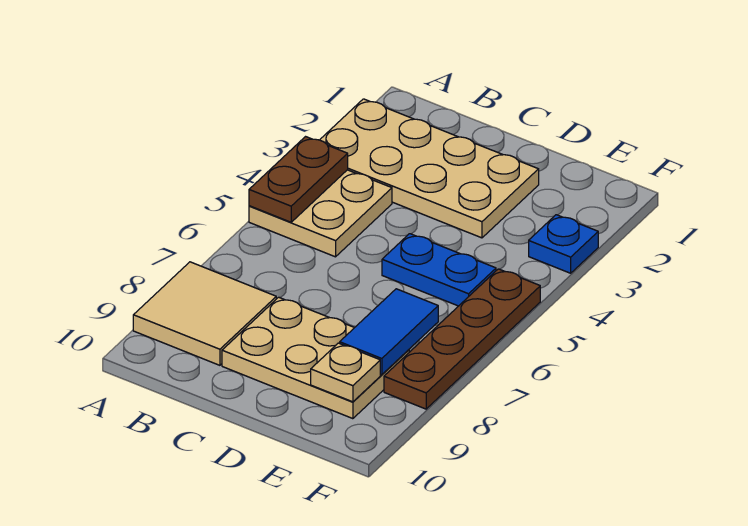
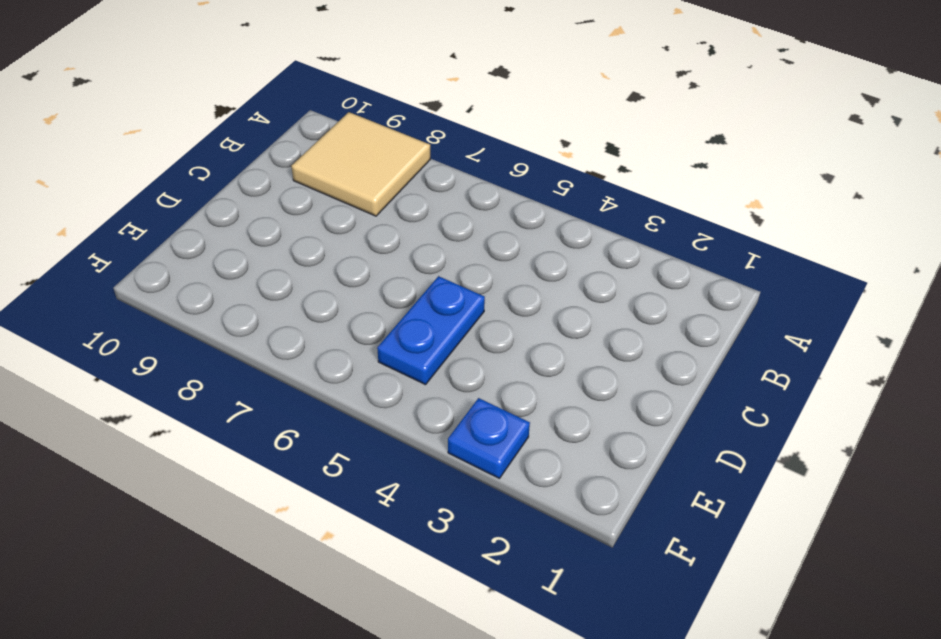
none -> tan plate A2:D3 level 1
none -> tan plate A4:B5 level 1

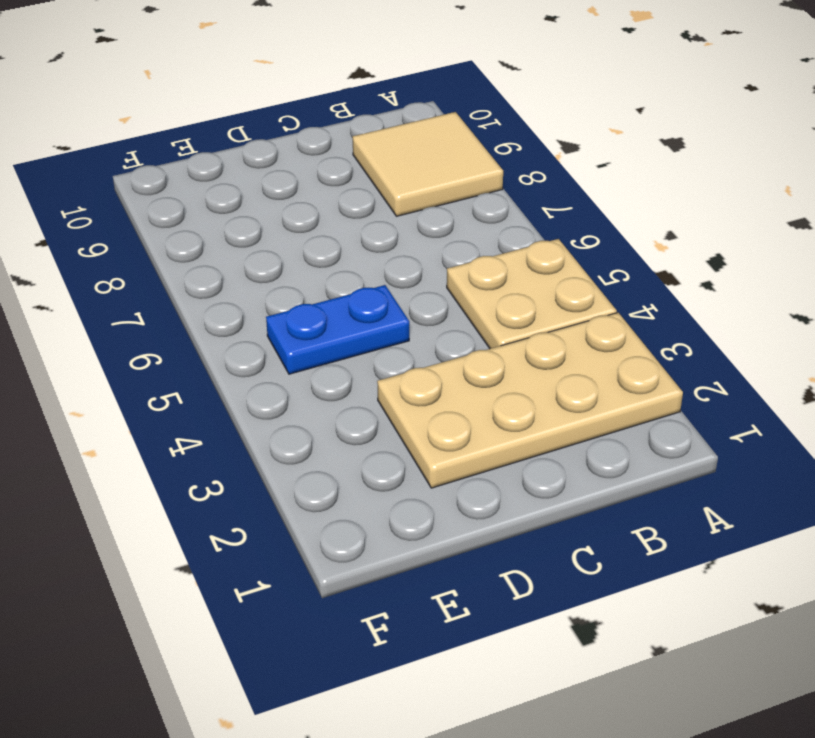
none -> tan plate C8:E9 level 1
none -> blue plate F3 level 1

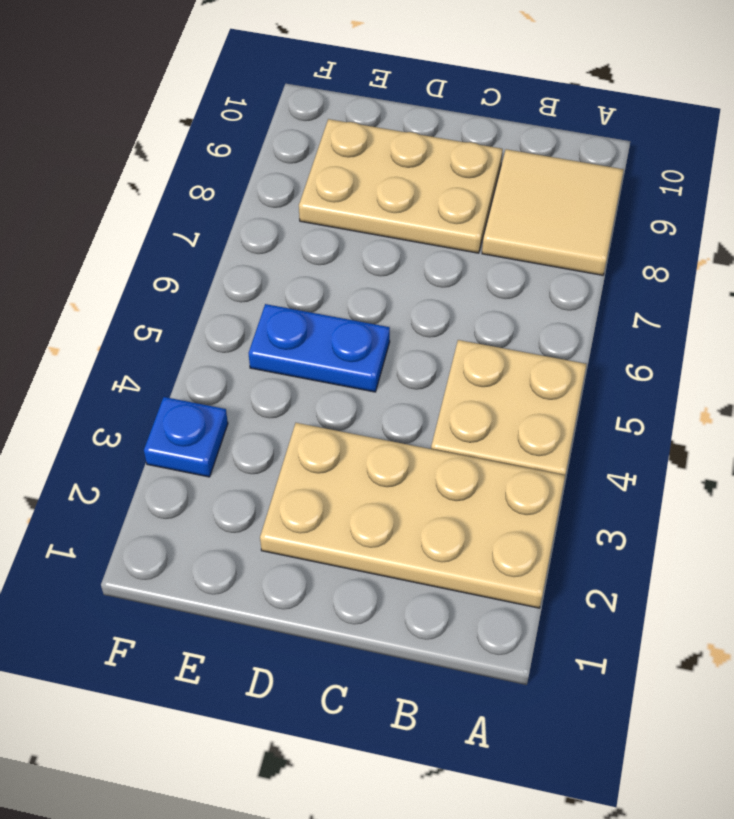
none -> brown plate F5:F8 level 1
none -> brown plate A4:A5 level 2

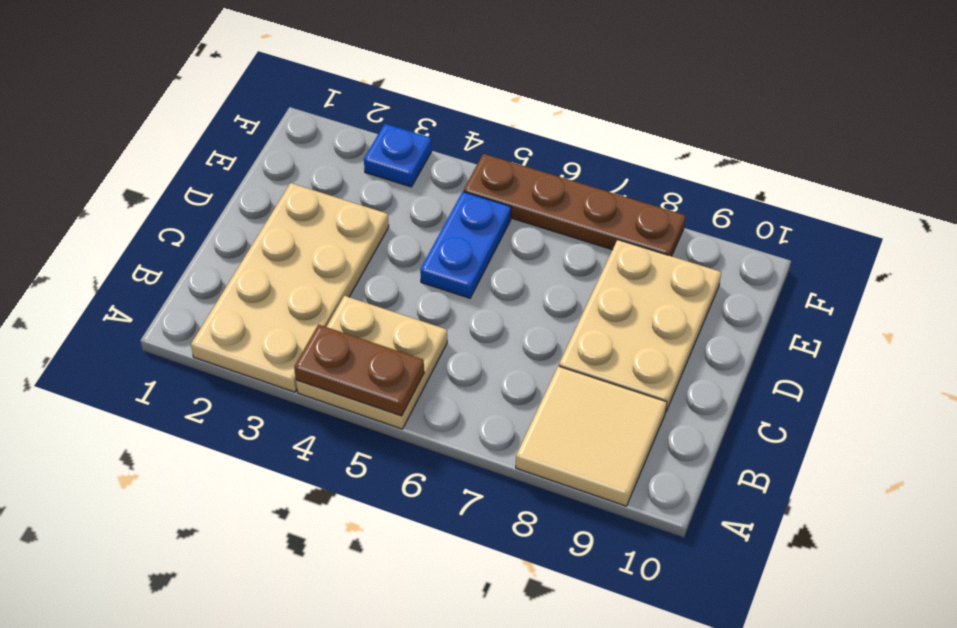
none -> blue tile E7:E8 level 2
none -> tan plate E9 level 2

